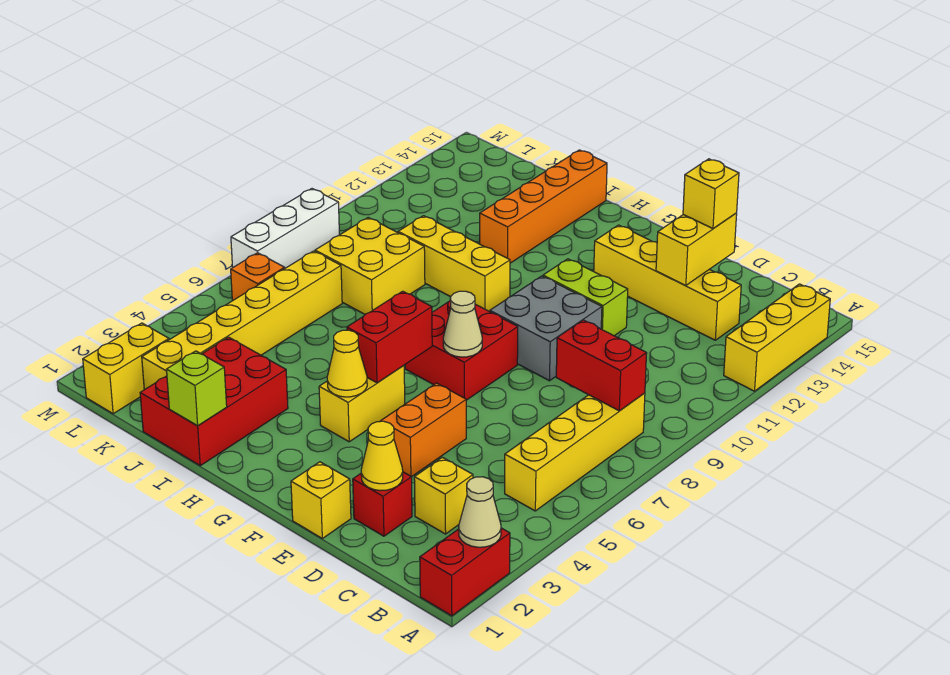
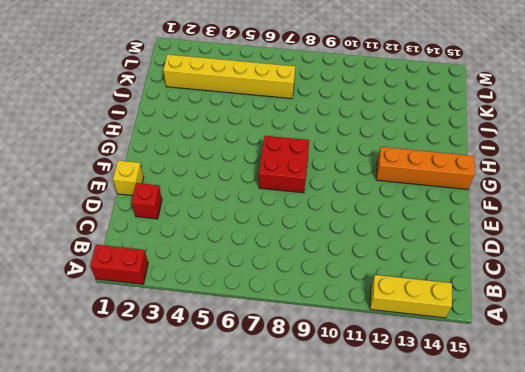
orange brick G12:G15 level 1 -> orange brick I12:I15 level 1
none -> yellow brick B5:B8 level 1
none -> yellow brick C3 level 1
none -> yellow brick C13:F13 level 1

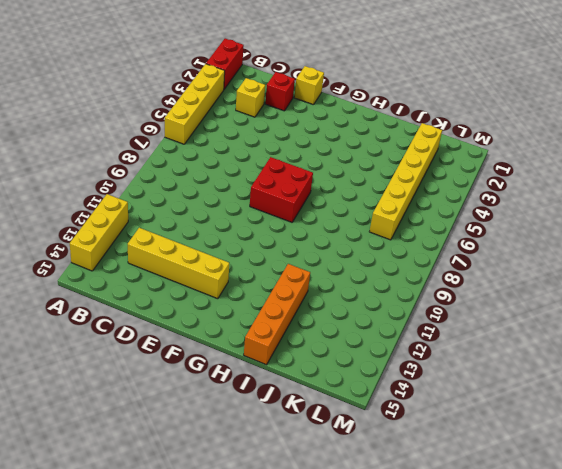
yellow brick A3:A6 level 1 -> yellow brick B5:B8 level 1
none -> orange brick E4:E5 level 1
none -> grey brick E9:F10 level 1
none -> lime brick E11:F11 level 1

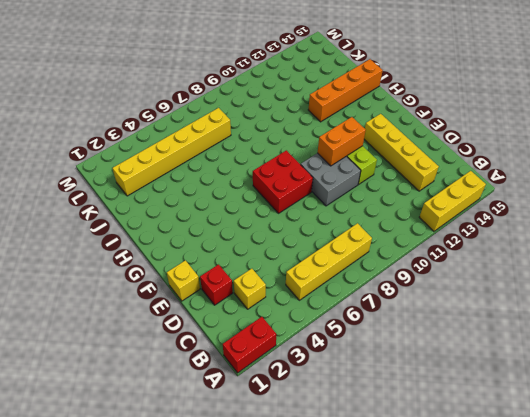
orange brick F10:F11 level 2 -> orange brick E4:E5 level 1
none -> yellow brick G4:G5 level 1
none -> yellow brick H10:J10 level 1
none -> red brick I1:J3 level 1

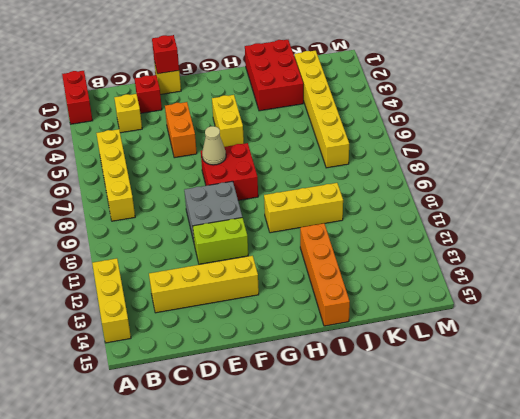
red brick E1 level 2 -> none
none -> yellow brick J8:K9 level 1
none -> yellow brick L1:L2 level 1
none -> orange brick L6 level 1

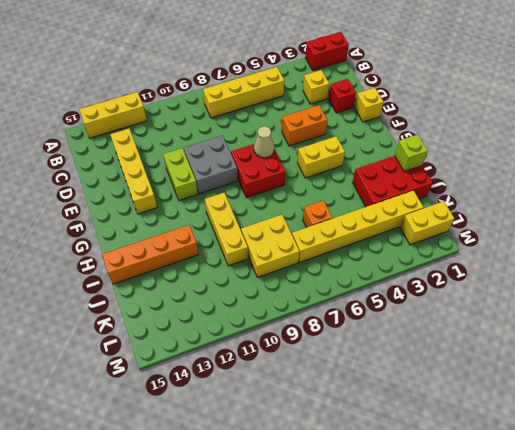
orange brick J6 level 1 -> orange brick L6 level 1
none -> white brick M7:M9 level 1
none -> tan cone A2 level 2
none -> red brick B8:C8 level 2

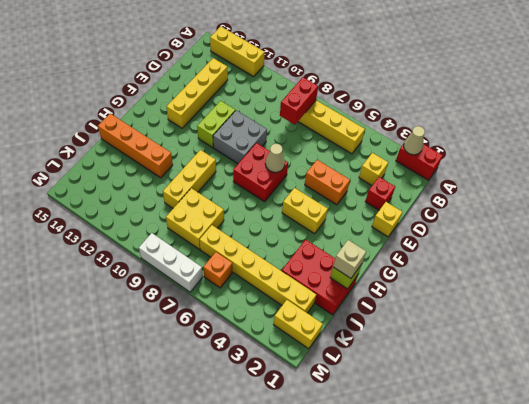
tan brick I1 level 3 -> none
none -> yellow cone D2 level 2
none -> yellow brick D13:D14 level 2
none -> yellow cone G4 level 2

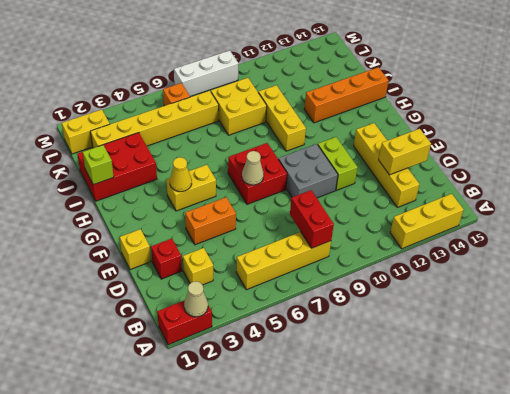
none -> yellow cone D2 level 2
none -> red brick G5:G6 level 2
none -> yellow brick D14 level 3

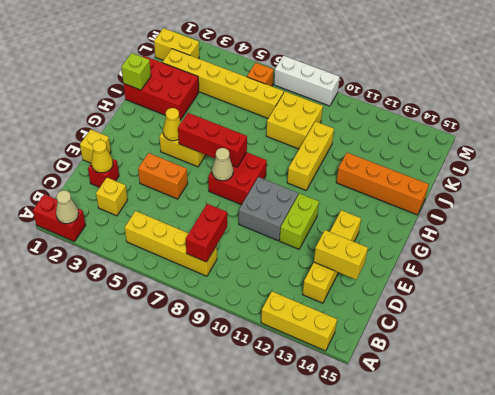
red brick G5:G7 level 2 -> red brick G5:G6 level 2
none -> yellow brick D14 level 3

